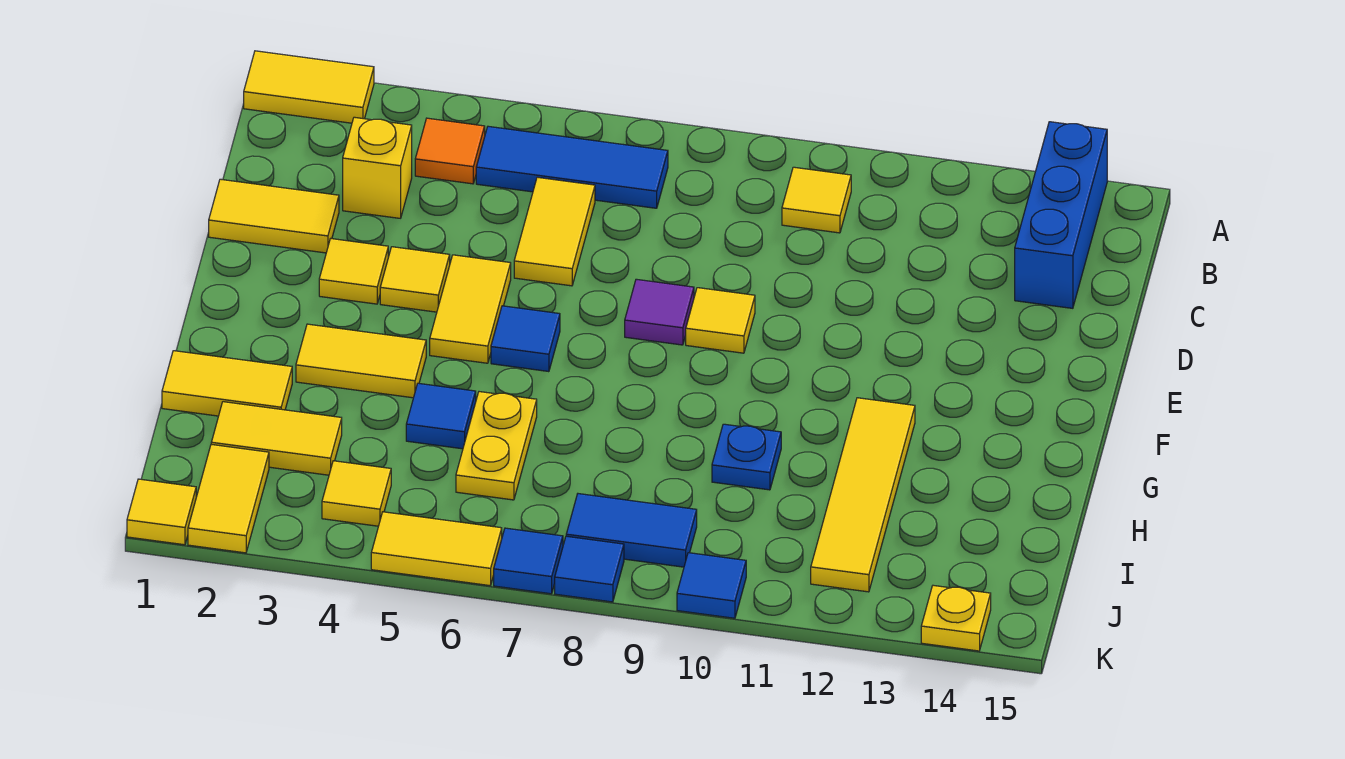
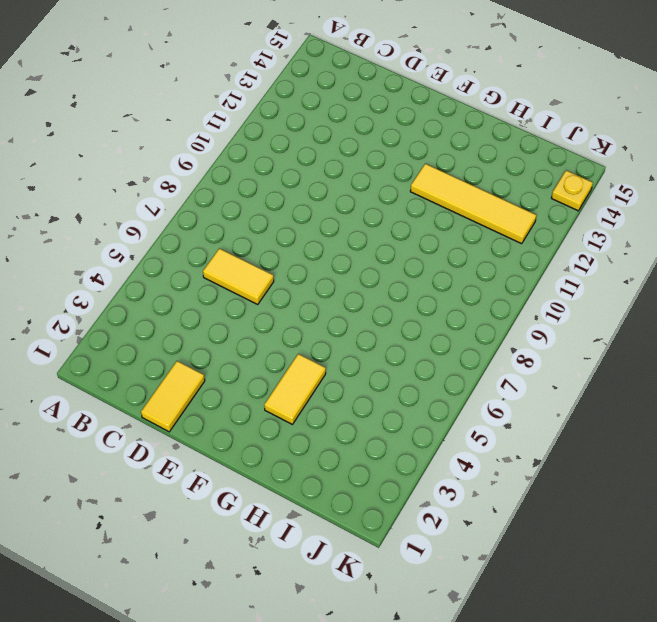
none -> yellow tile A1:A2 level 1
none -> blue brick A14:C14 level 1
none -> orange tile B4 level 1
none -> blue tile B5:B7 level 1

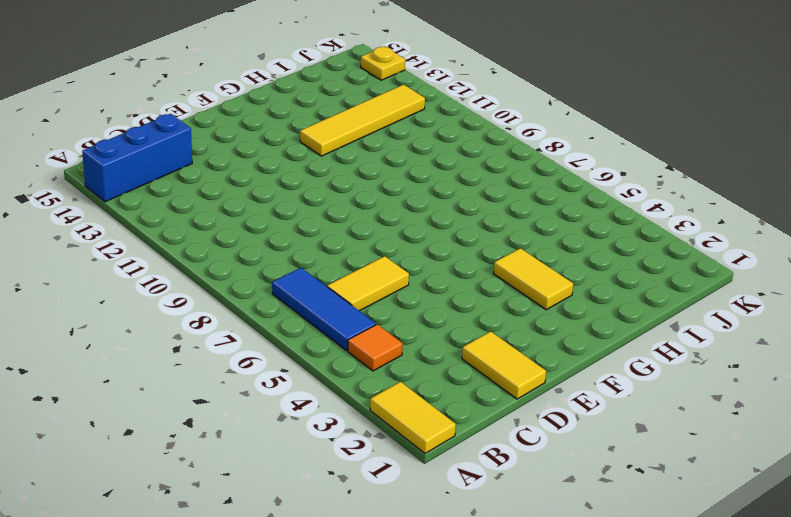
none -> yellow tile B10 level 1
none -> yellow brick C3 level 1
none -> yellow tile E3 level 1
none -> yellow tile E4 level 1

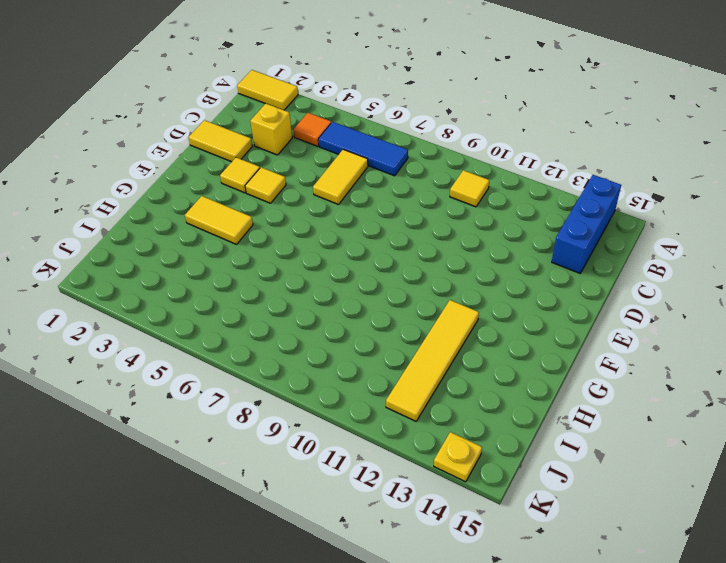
none -> yellow tile E5:F5 level 1
none -> purple tile E8 level 1
none -> yellow tile E9 level 1
none -> blue tile F6 level 1

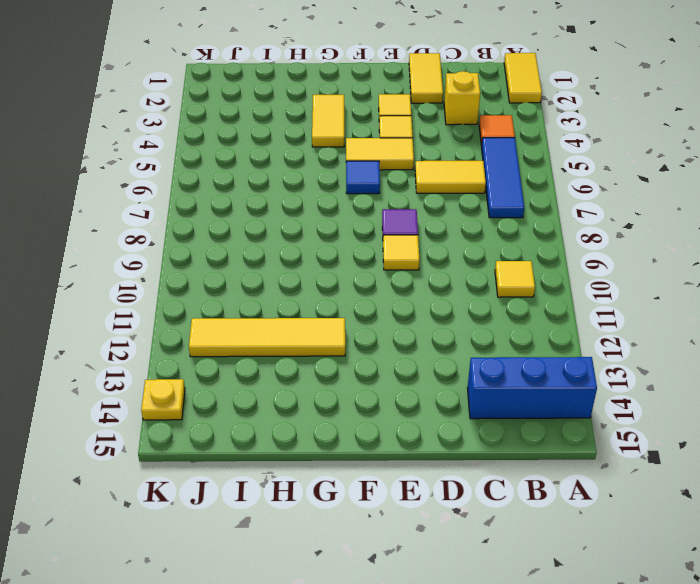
none -> yellow tile H1:H2 level 1
none -> blue tile H5 level 1
none -> yellow plate H6:I6 level 1
none -> blue plate H10 level 1

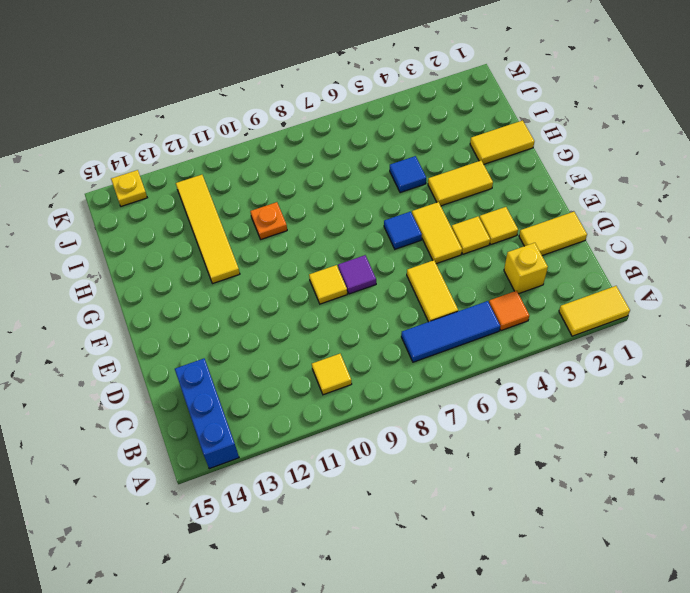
orange plate H10 level 1 -> blue plate H10 level 1
none -> yellow plate H6:I6 level 1
none -> yellow tile I2:I3 level 1
none -> yellow tile J2:K2 level 1
none -> yellow tile J4 level 1

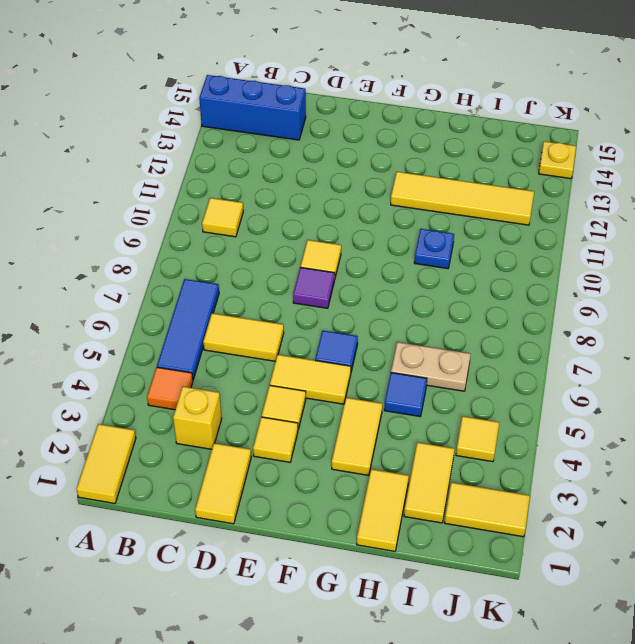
tan plate H6:I6 level 1 -> yellow plate H6:I6 level 1
none -> blue tile J8:J9 level 1
none -> yellow tile K1 level 1
none -> yellow tile K5:K6 level 1
none -> blue tile K7 level 1

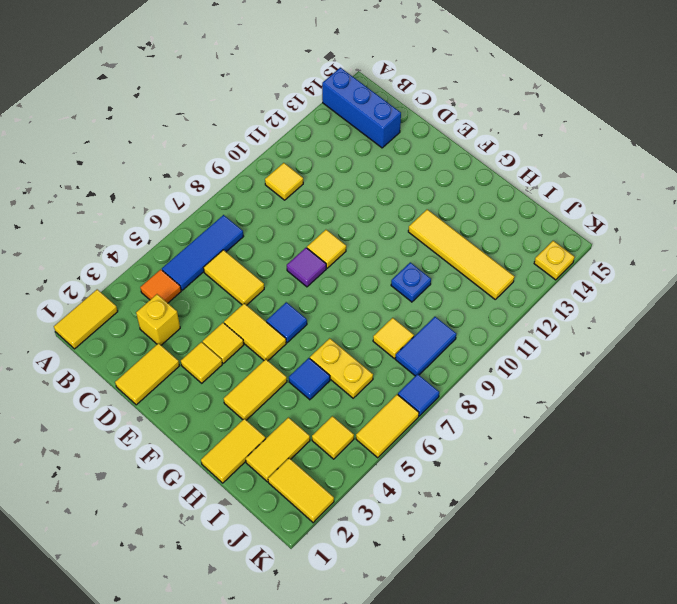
yellow tile I8 level 1 -> yellow tile K1 level 1
none -> blue tile K8 level 1
none -> blue tile K10 level 1

